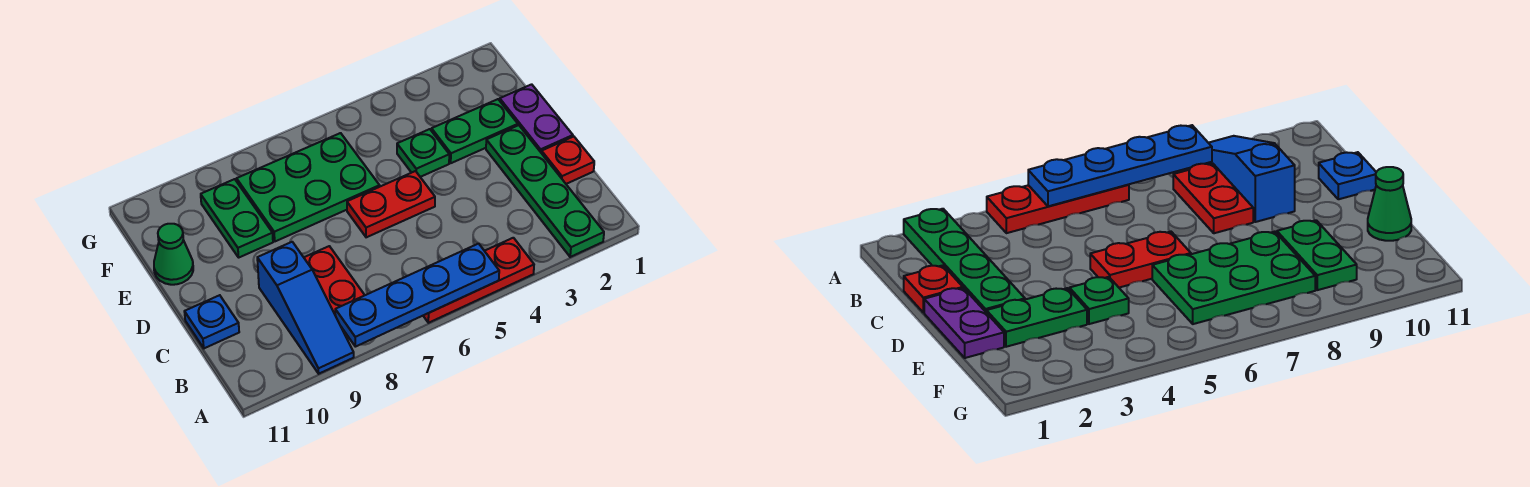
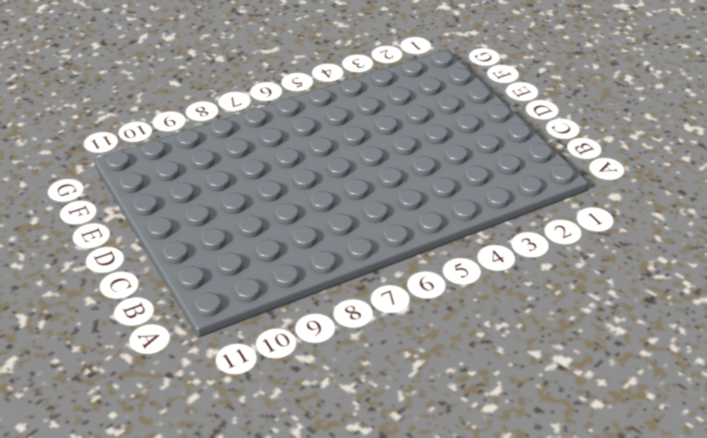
none -> green plate A2:D2 level 1
none -> red plate A4:A6 level 1
none -> blue slope A9:C9 level 1 top C

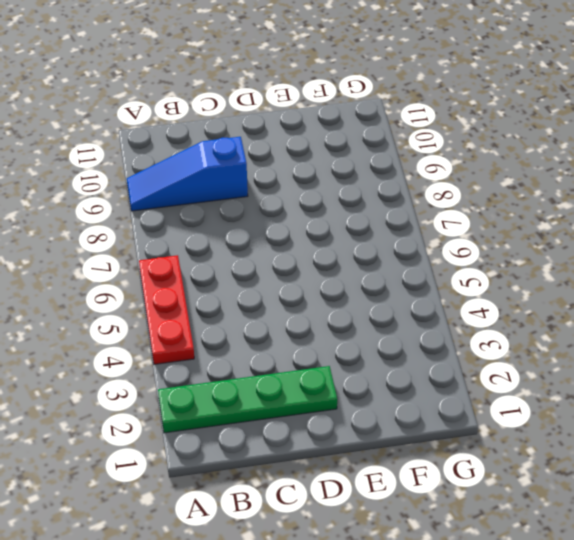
none -> red plate B8:C8 level 1
none -> red plate C1 level 1
none -> blue plate C11 level 1

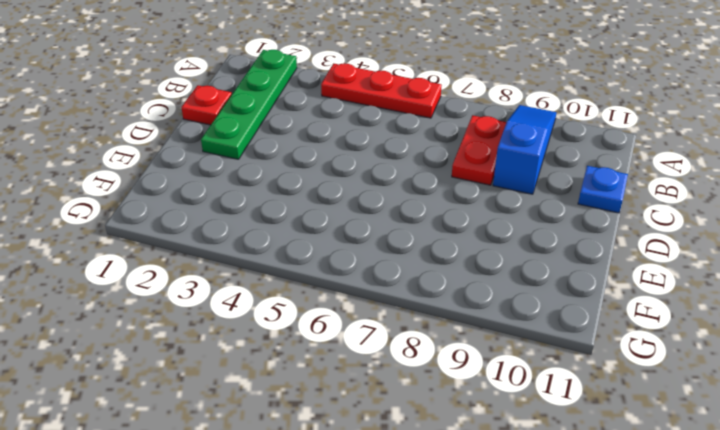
none -> purple plate D1:E1 level 1
none -> red plate D5:D6 level 1
none -> green plate E2:E3 level 1

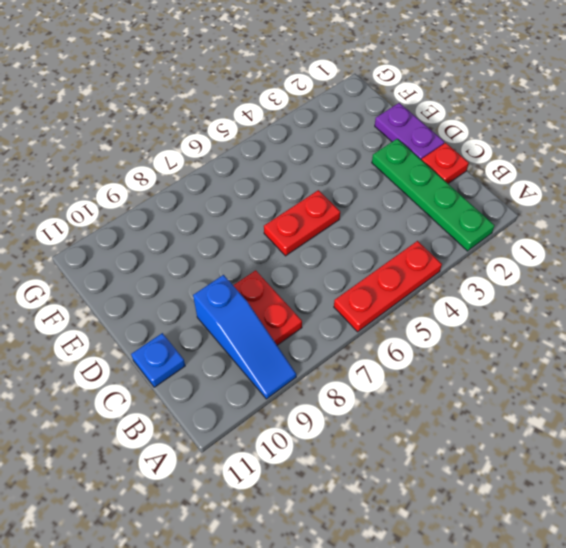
none -> green plate E2:E3 level 1
none -> green plate E4 level 1
none -> green plate E6:F8 level 1

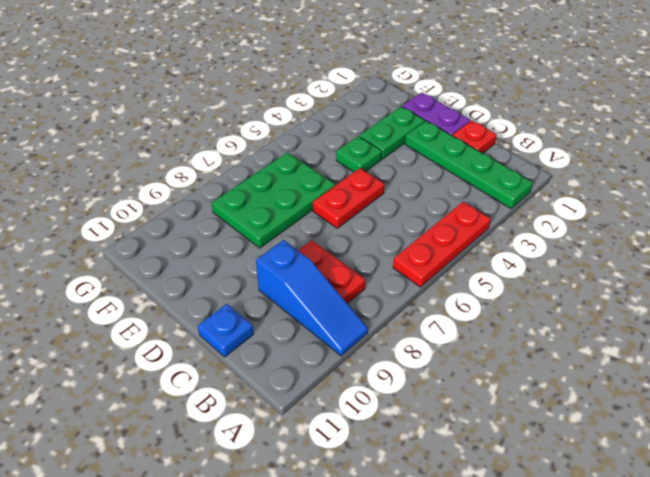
none -> green plate E9:F9 level 1
none -> green cone E11 level 1
none -> blue plate A5:A8 level 2

